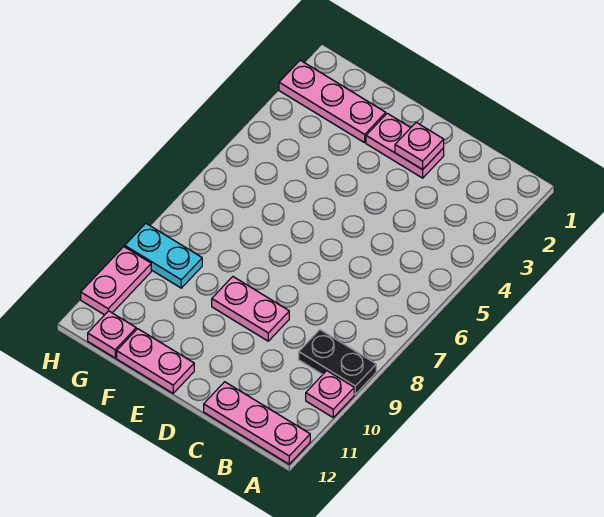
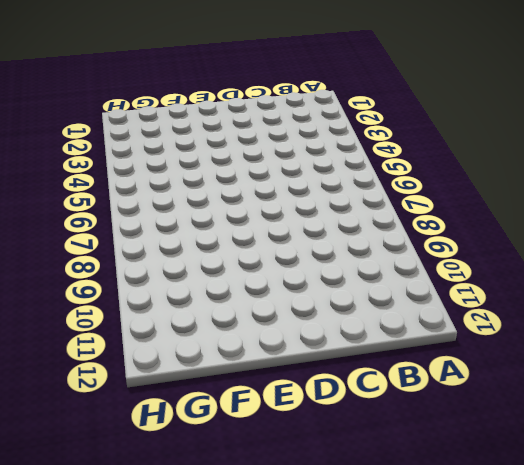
none -> black plate A9:B9 level 1
none -> pink plate A10 level 1

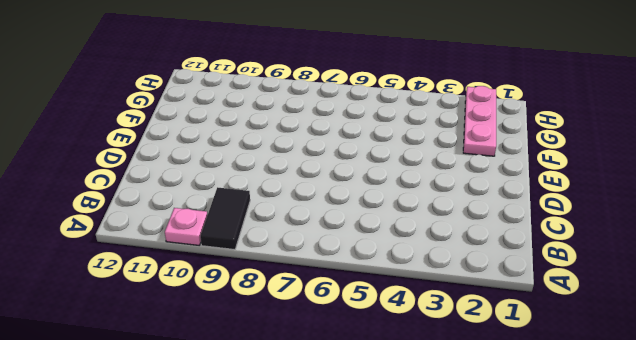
black tile A9:B9 level 1 -> black plate A9:B9 level 1
none -> pink plate A12:C12 level 1
none -> pink plate D2:E2 level 1

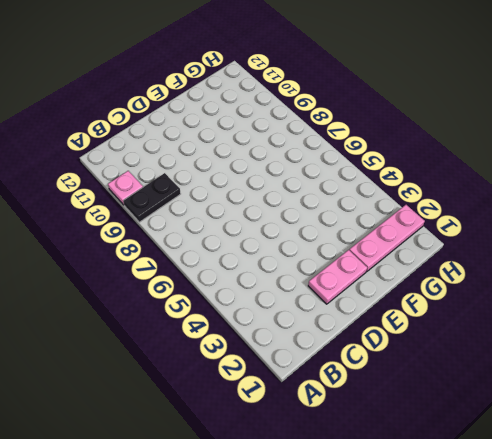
none -> pink plate A12:C12 level 1
none -> pink plate D9:E9 level 1

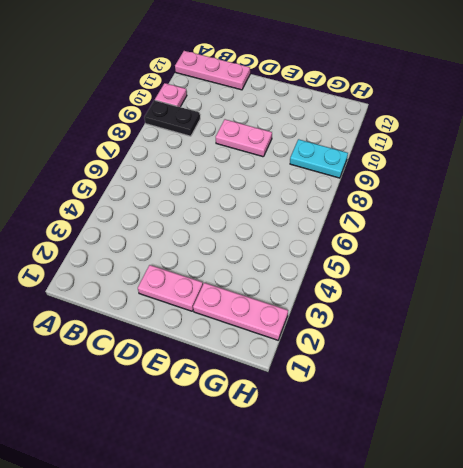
none -> pink plate E12:F12 level 1
none -> pink plate G12 level 1

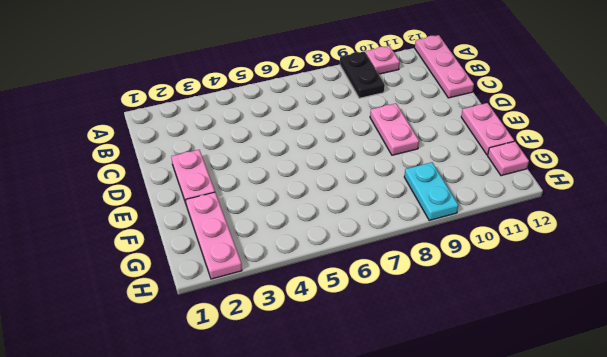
none -> pink plate H10:H11 level 1
none -> pink plate D2 level 2

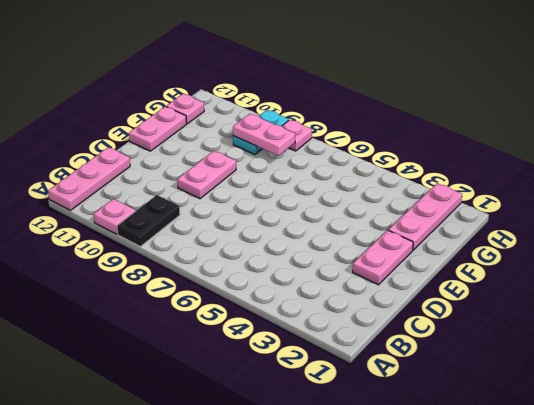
pink plate G8:G9 level 2 -> pink plate H10:H11 level 1
pink plate H8 level 1 -> pink plate D2 level 2

